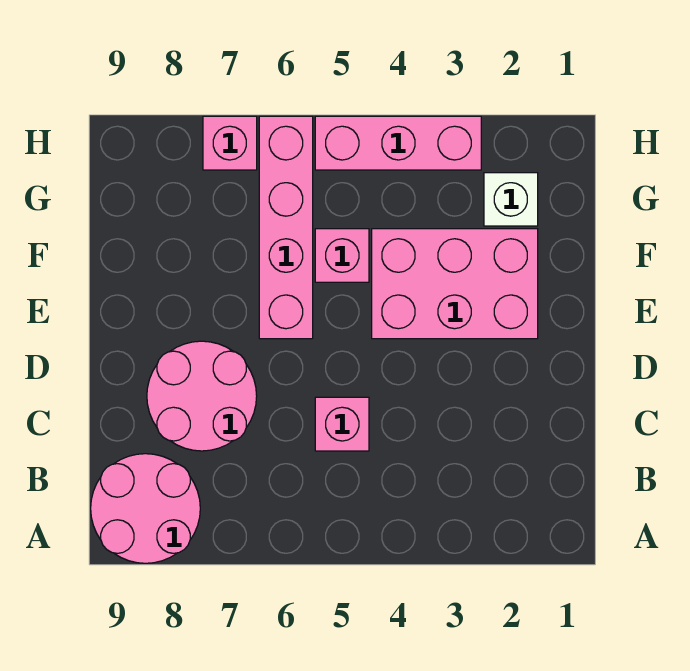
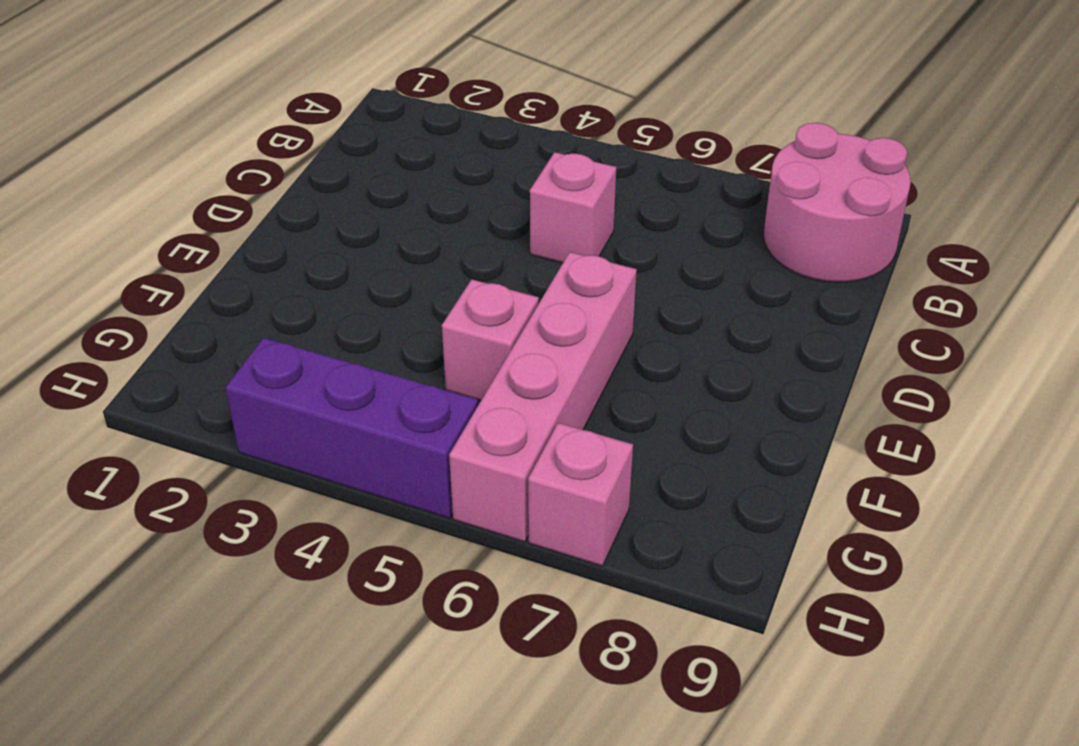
purple brick H3:H5 level 1 -> pink brick H3:H5 level 1
none -> pink round brick C7:D8 level 1
none -> pink brick E2:F4 level 1

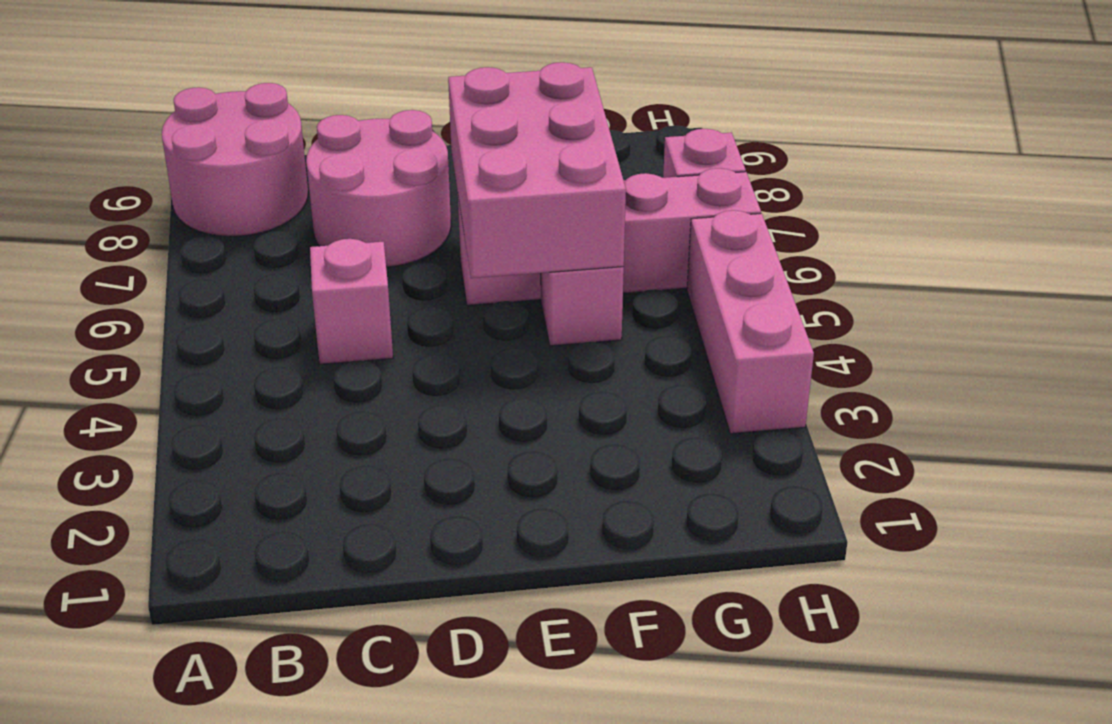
pink brick E5:F7 level 2 -> pink brick E2:F4 level 1
none -> white brick G2 level 1

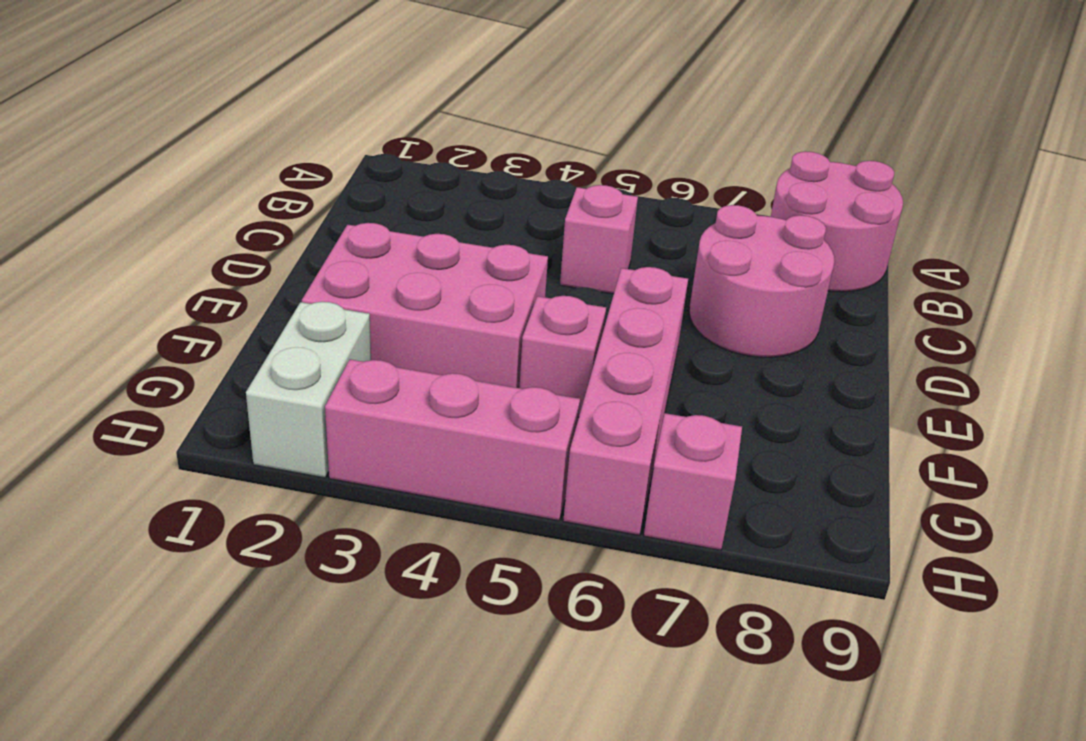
white brick G2:H2 level 1 -> white brick G2 level 1

